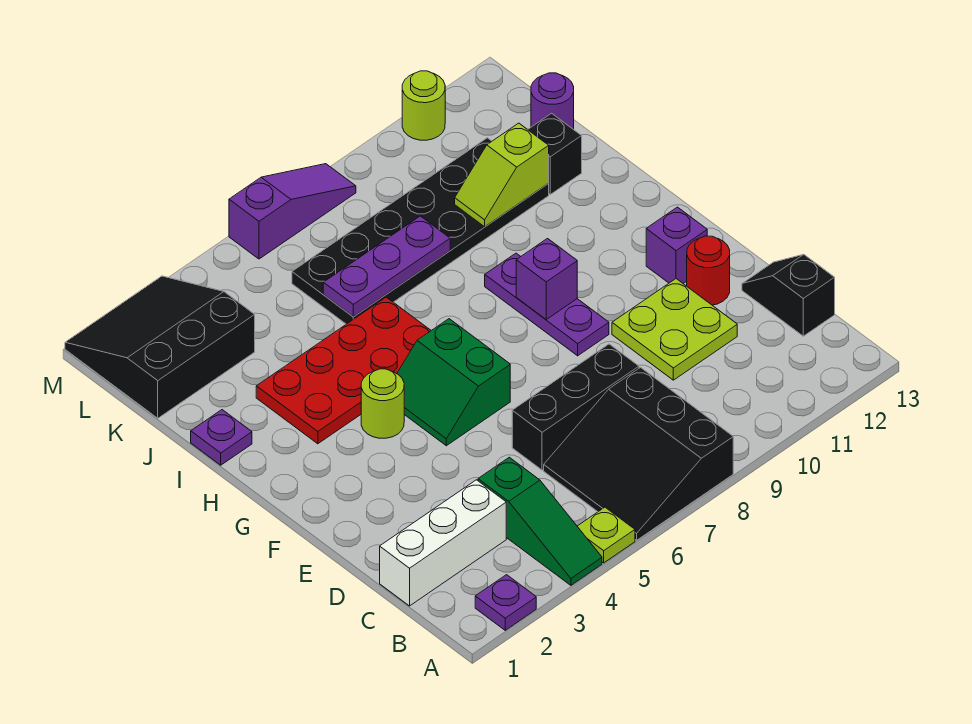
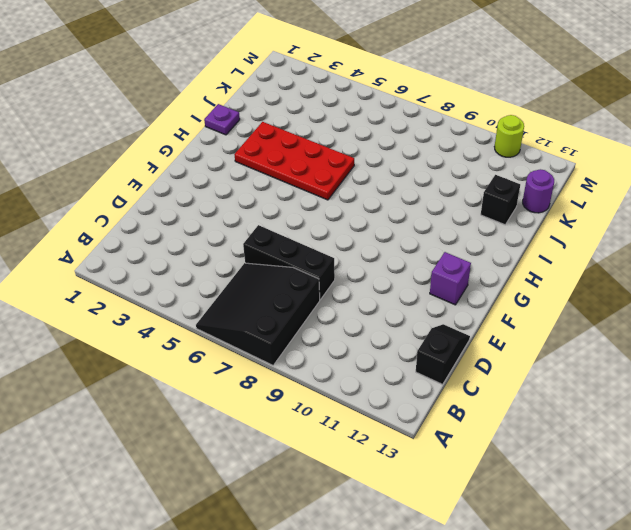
none -> purple plate A2 level 1
none -> green slope A4:C4 level 1 top C
none -> lime plate A5 level 1

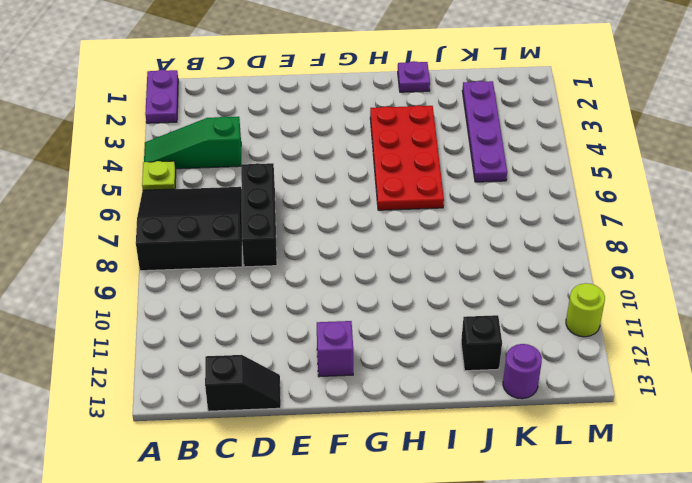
purple plate A1:A2 level 1 -> purple plate A2 level 1
purple plate K2:K5 level 1 -> black slope K1:M3 level 1 top K
none -> white brick C1:C3 level 1
none -> lime plate D10:E11 level 1
none -> red round brick E12 level 1

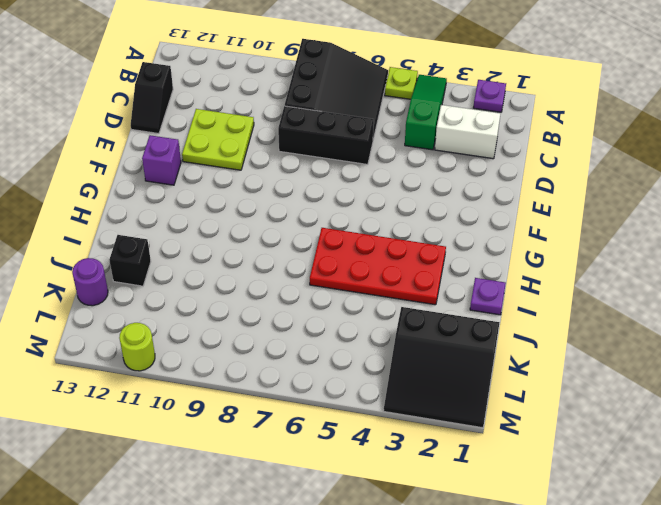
white brick C2:C3 level 1 -> white brick C1:C3 level 1
none -> red round brick E12 level 1
none -> green slope F5:G6 level 1 top 6
none -> purple plate F9:H9 level 1

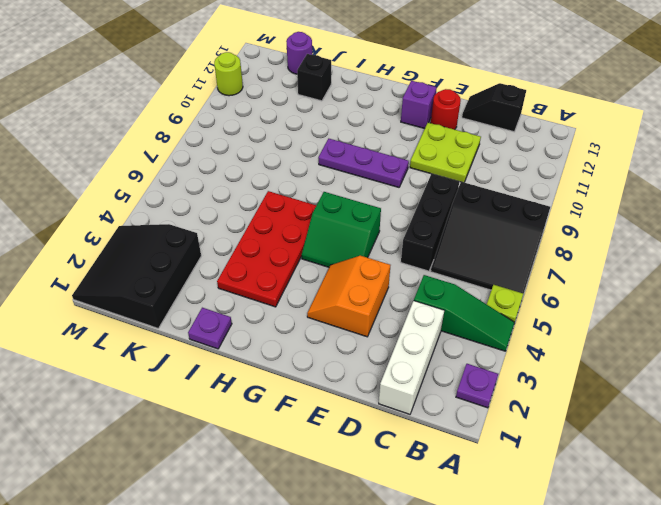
orange slope E3:F4 level 1 top E -> none
none -> lime round brick G4 level 1
none -> black plate J6:K11 level 1
none -> purple slope M6:M8 level 1 top 6

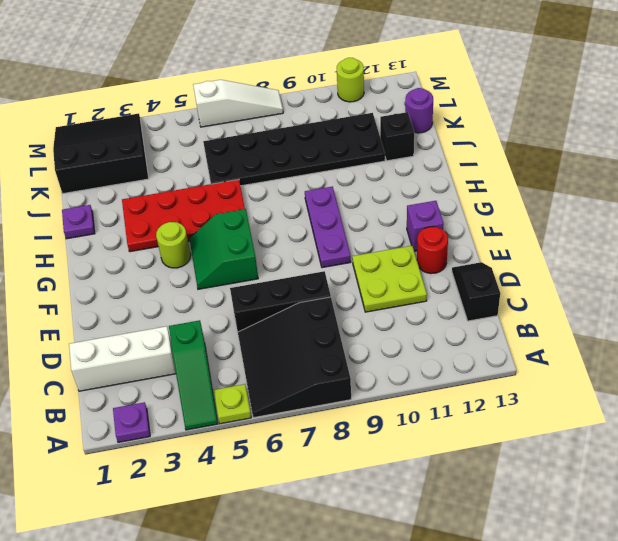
white slope M6:M8 level 1 top 6 -> purple slope M6:M8 level 1 top 6
none -> purple brick G9 level 2
none -> purple plate J6:J8 level 2
none -> lime slope J10:J11 level 2 top 11

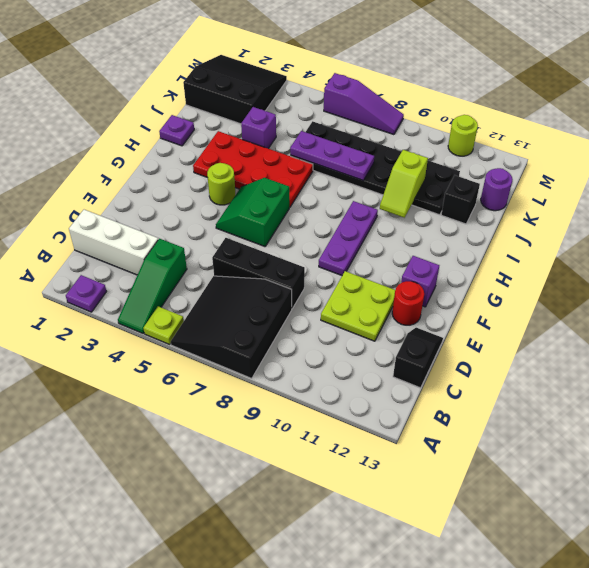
lime slope I10:J10 level 2 top J -> lime slope J10:J11 level 2 top 11
purple brick J4 level 1 -> purple brick G9 level 2

